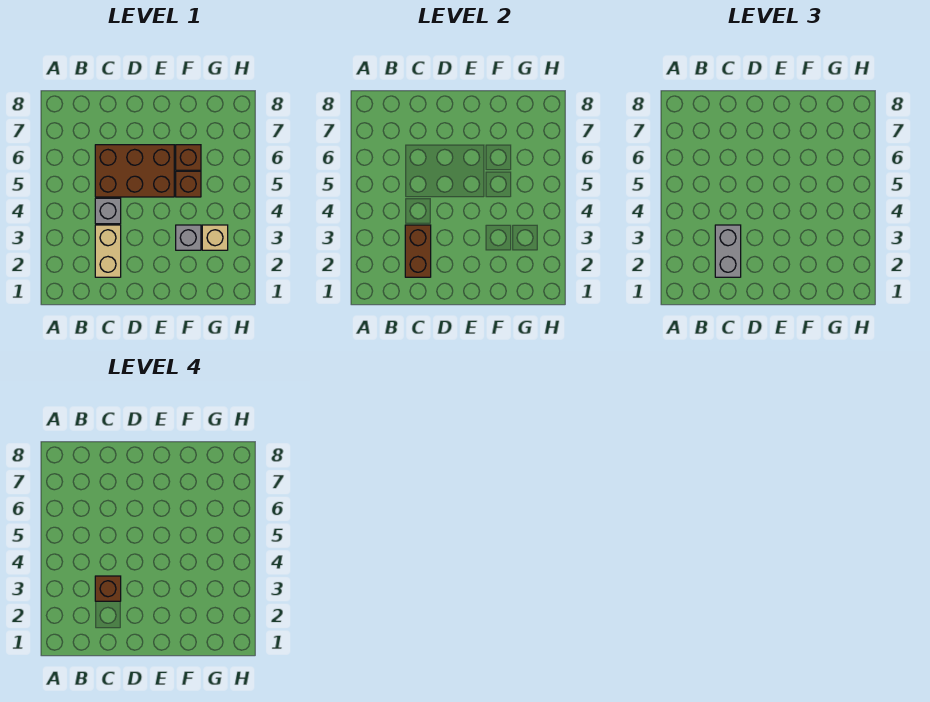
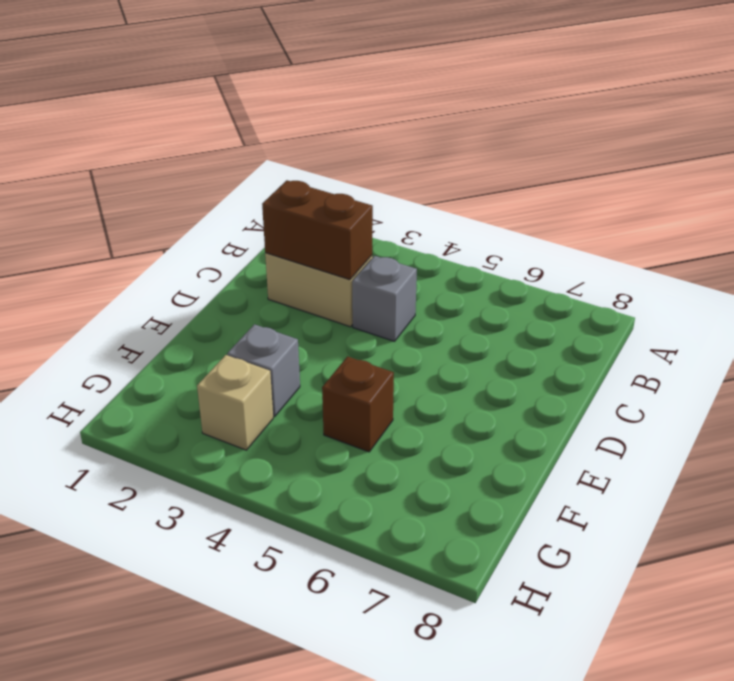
none -> brown brick C5:E6 level 1
none -> brown brick F6 level 1

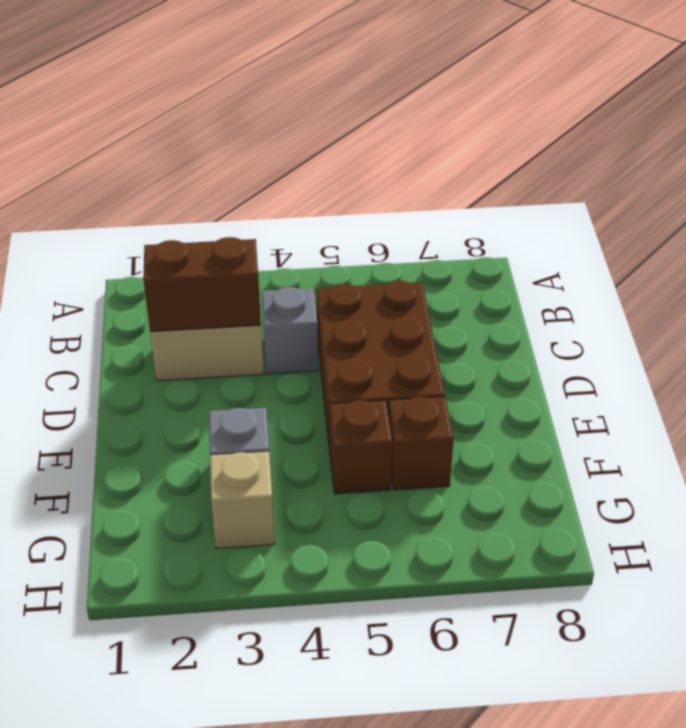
none -> grey brick C2:C3 level 3
none -> brown brick C3 level 4

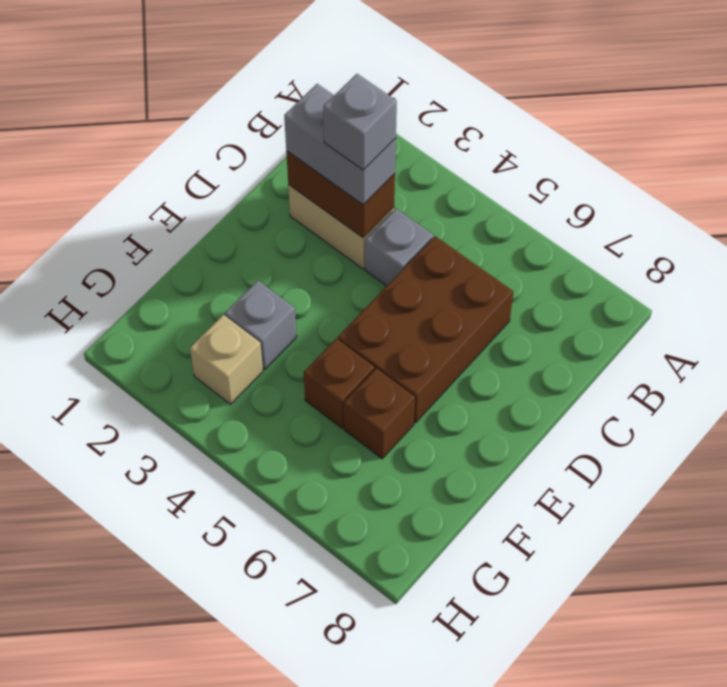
grey brick C3 level 4 -> brown brick C3 level 4

